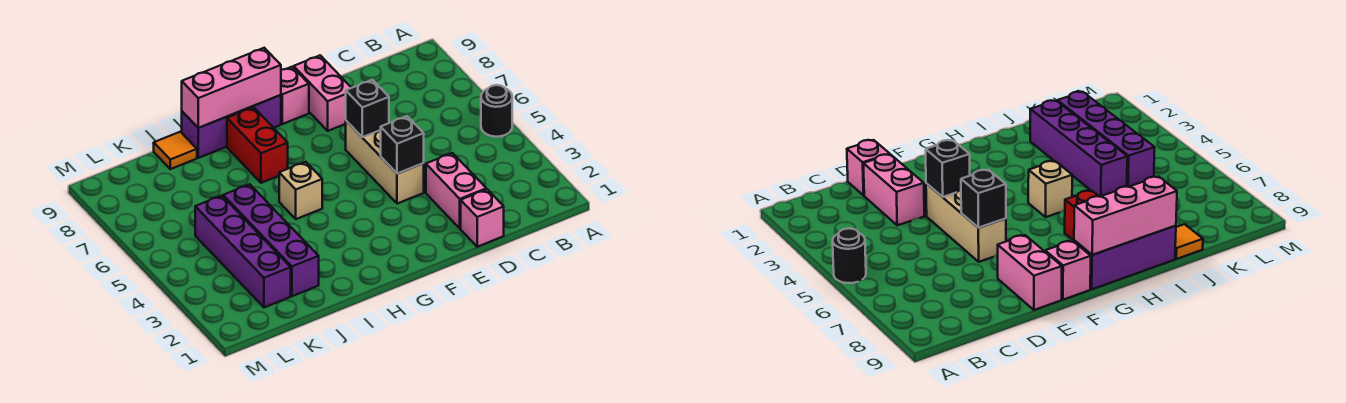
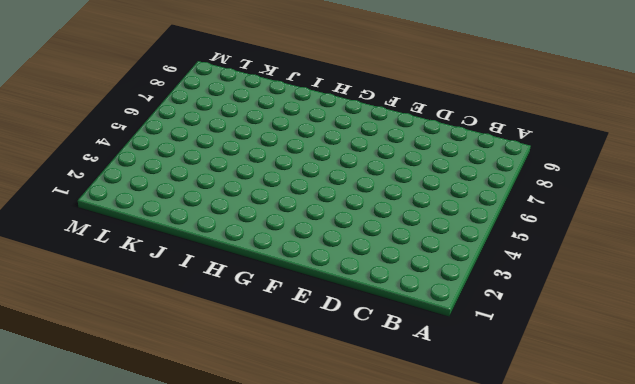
none -> black round brick A5 level 1
none -> pink brick D1 level 1
none -> pink brick D2:D3 level 1

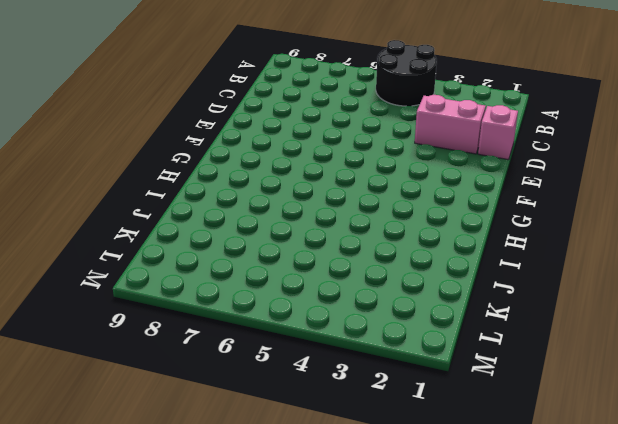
black round brick A4:B5 level 1 -> black round brick A5 level 1
none -> tan brick E4:E6 level 1
none -> pink brick E8:E9 level 1
none -> pink brick F9 level 1

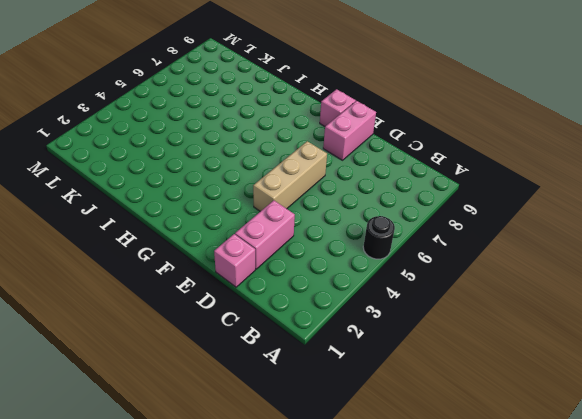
none -> purple brick G9:I9 level 1
none -> tan brick H5 level 1
none -> red brick H7:H8 level 1

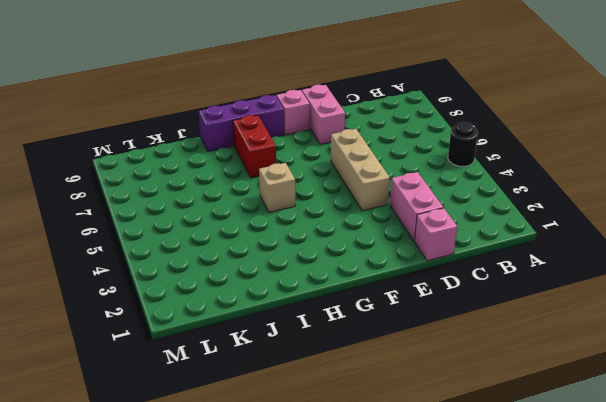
none -> purple brick J2:J5 level 1
none -> orange tile J9 level 1
none -> purple brick K2:K5 level 1

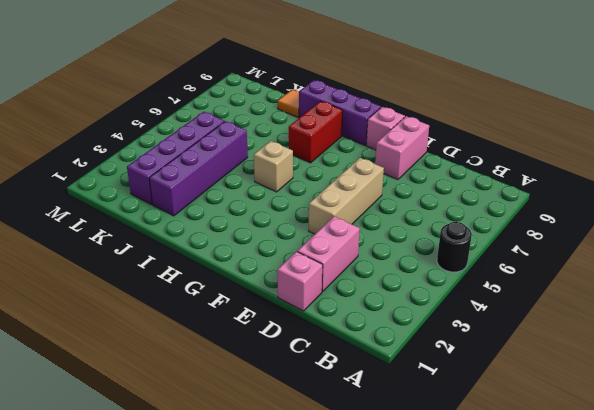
none -> black brick E4 level 2
none -> black brick E6 level 2
none -> pink brick G9:I9 level 2

